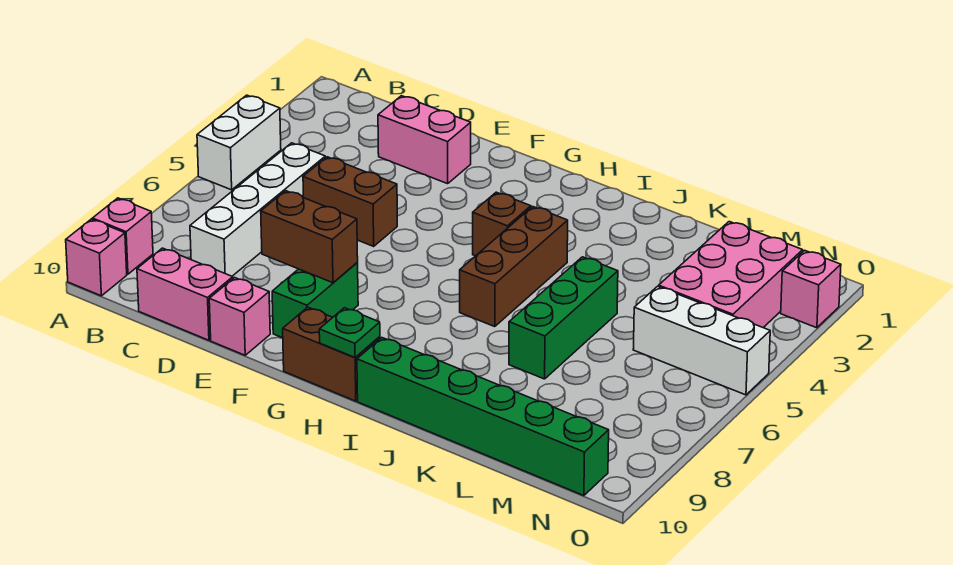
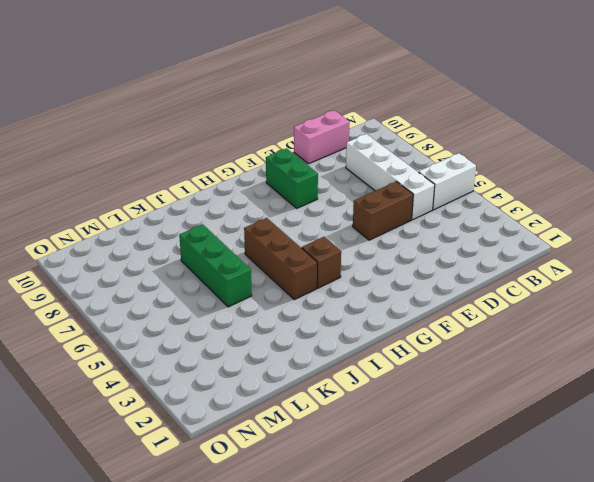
white brick A5:B5 level 1 -> white brick A4:A5 level 1
none -> pink brick A9 level 1
none -> pink brick A10 level 1
none -> pink brick D2:E2 level 1

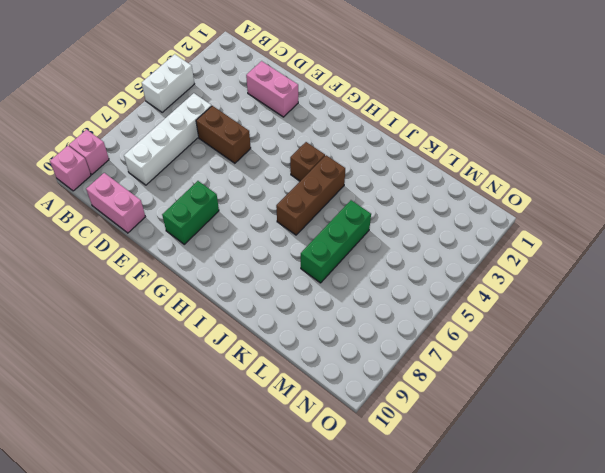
none -> pink brick E10 level 1
none -> brown brick G10:H10 level 1
none -> green brick I10:N10 level 1

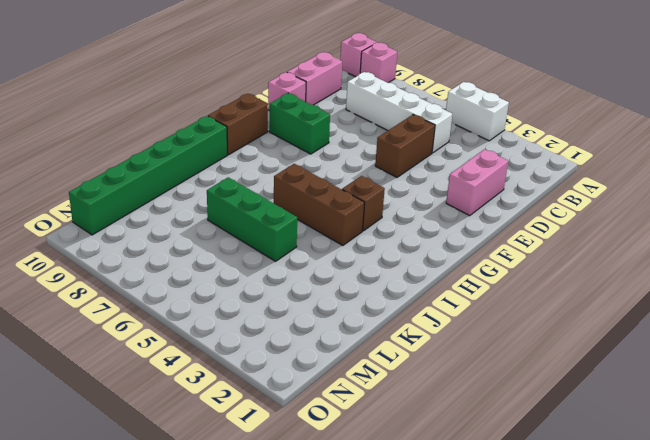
none -> pink brick M2:N4 level 1
none -> white brick M5:O5 level 1
none -> pink brick O2 level 1

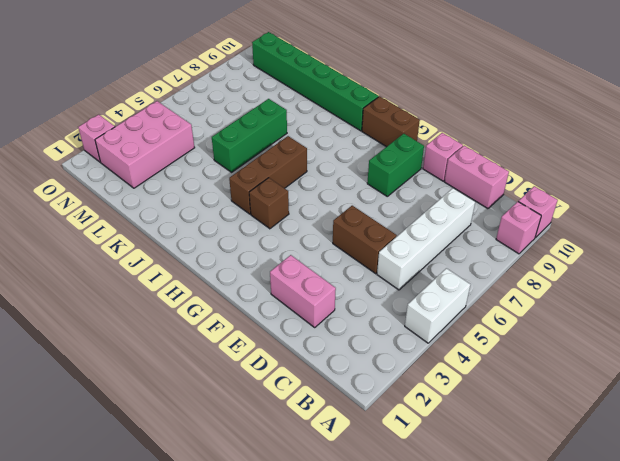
none -> white brick M5:O5 level 1
none -> brown brick E8:F8 level 2
none -> green plate H10 level 2

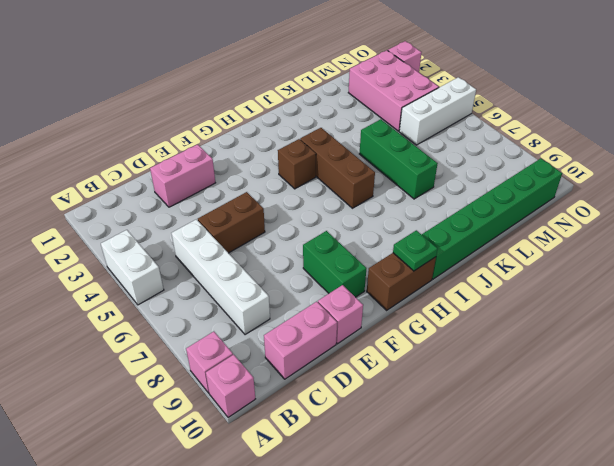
none -> brown brick E8:F8 level 2

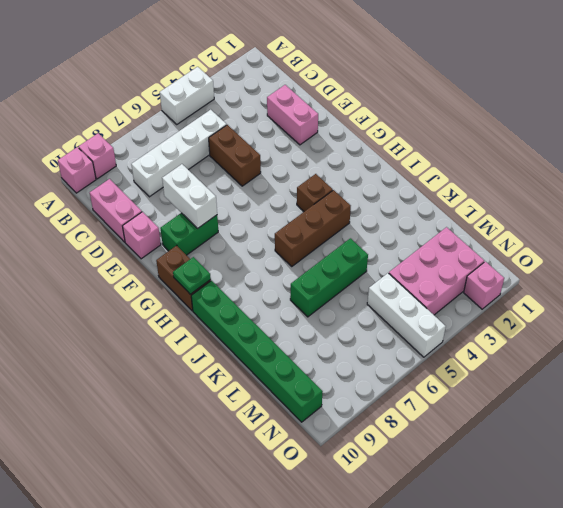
white brick E8:F8 level 2 -> brown brick E8:F8 level 2

